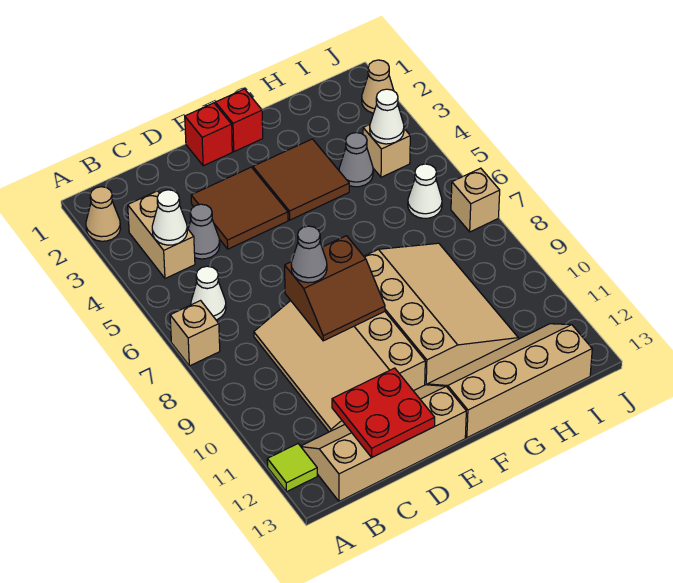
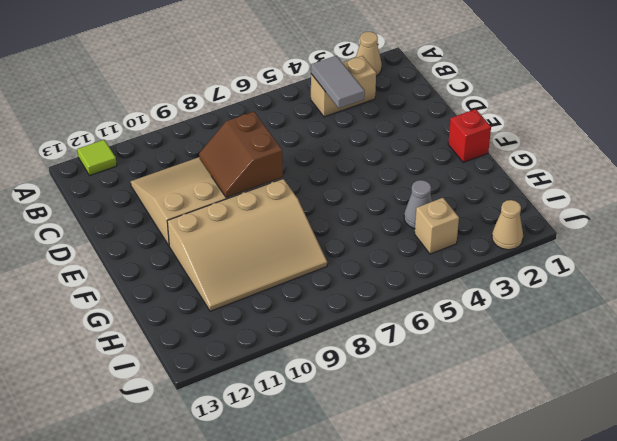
grey tile B4:C4 level 2 -> white cone B4 level 2
none -> tan brick A7 level 1
none -> white cone B6 level 1
none -> tan slope B12:E13 level 1 top 13

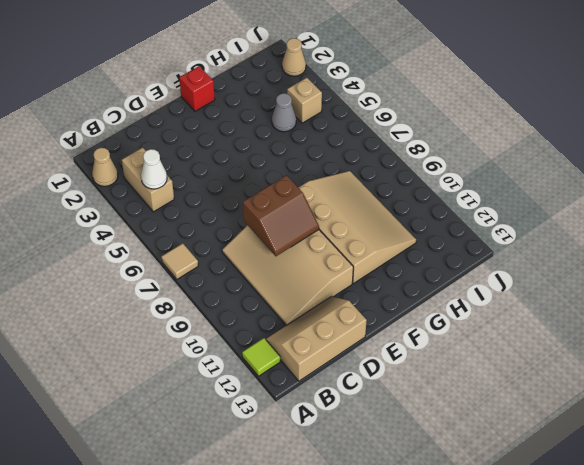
tan tile A7 level 1 -> tan brick A7 level 1
tan slope B12:D13 level 1 top 13 -> tan slope B12:E13 level 1 top 13
none -> white cone B6 level 1
none -> grey cone C4 level 1
none -> brown tile D3:E4 level 1

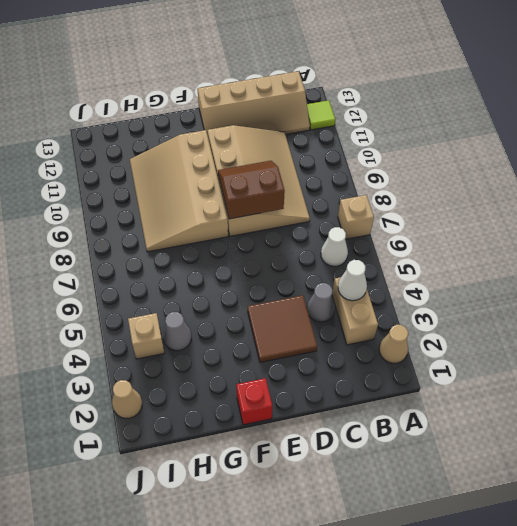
none -> red brick E1 level 1
none -> brown tile F3:G4 level 1
none -> tan slope F12:I13 level 1 top 13

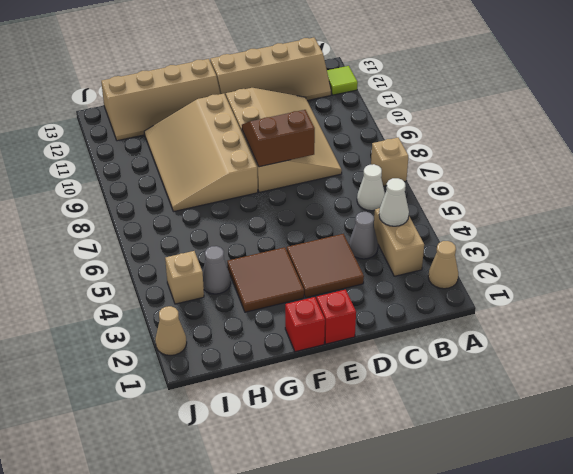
none -> white cone I6 level 1
none -> tan brick J7 level 1
none -> red plate C12:D13 level 2

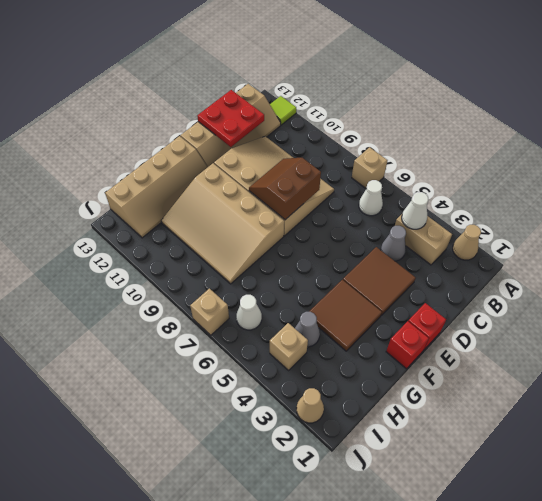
none -> white cone I4 level 2
none -> grey cone D8 level 3

